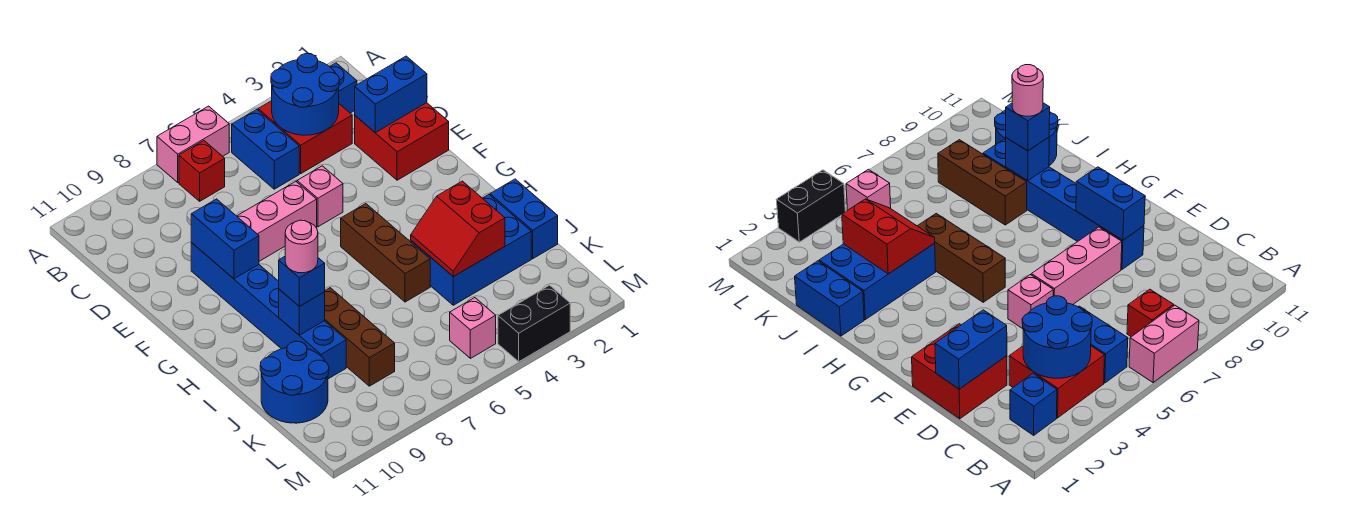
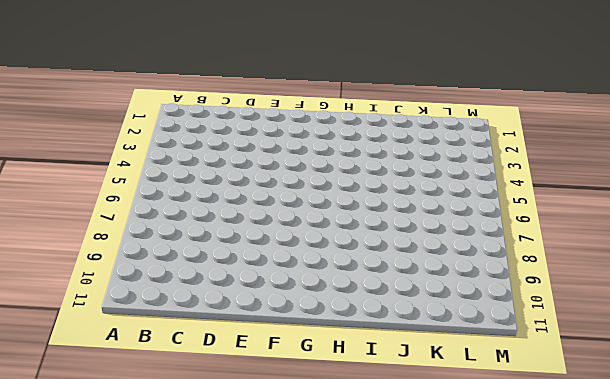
none -> pink brick A6:A7 level 1
none -> blue brick B2 level 1
none -> red brick B3:C4 level 1

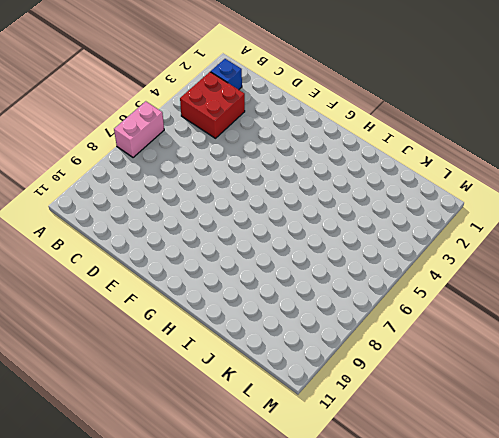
none -> blue brick B5:C5 level 1
none -> red brick B7 level 1
none -> red brick D1:E2 level 1

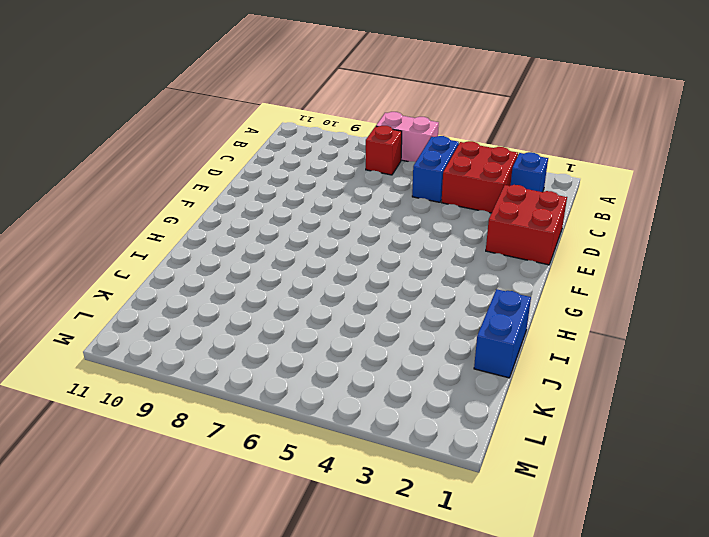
none -> pink brick E5 level 1
none -> pink brick E6:E8 level 1
none -> blue brick E9:J9 level 1

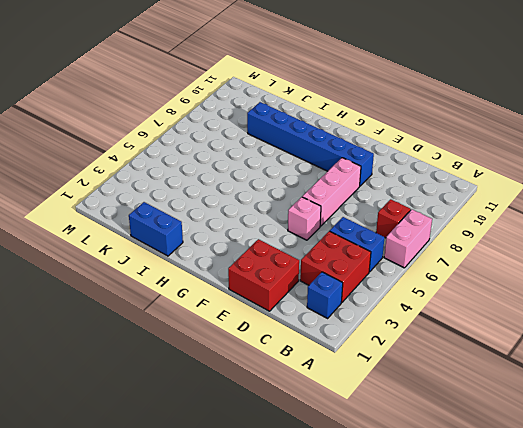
none -> brown brick G5:I5 level 1
none -> blue brick I2:J4 level 1
none -> brown brick I8:K8 level 1

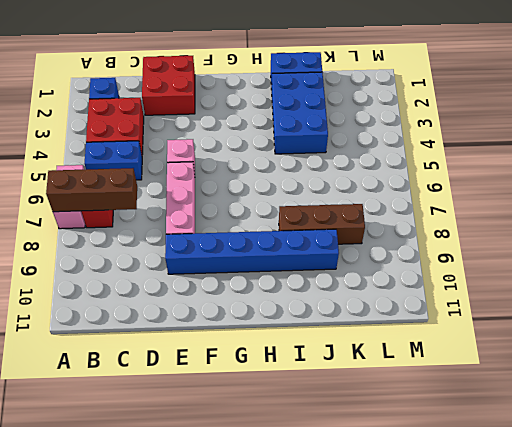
brown brick A7:C7 level 2 -> brown brick G5:I5 level 1
none -> blue round brick J10:K11 level 1
none -> pink brick L5 level 1
none -> black brick M3:M4 level 1

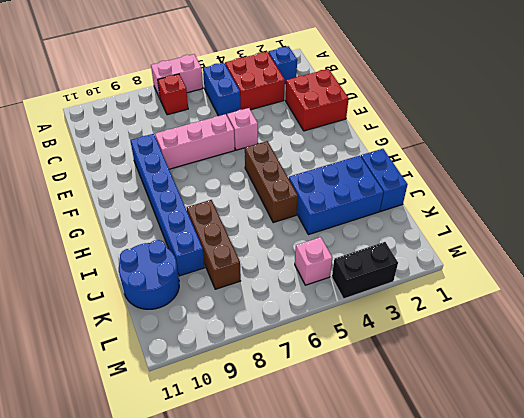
none -> blue round brick B3:C4 level 2
none -> blue brick D1:D2 level 2
none -> blue brick E9:F9 level 2

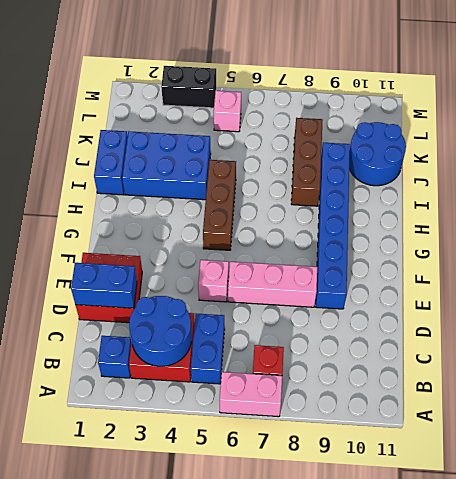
none -> blue brick E9:F9 level 2
none -> red slope I3:J4 level 2 top 3
none -> blue brick I9 level 2

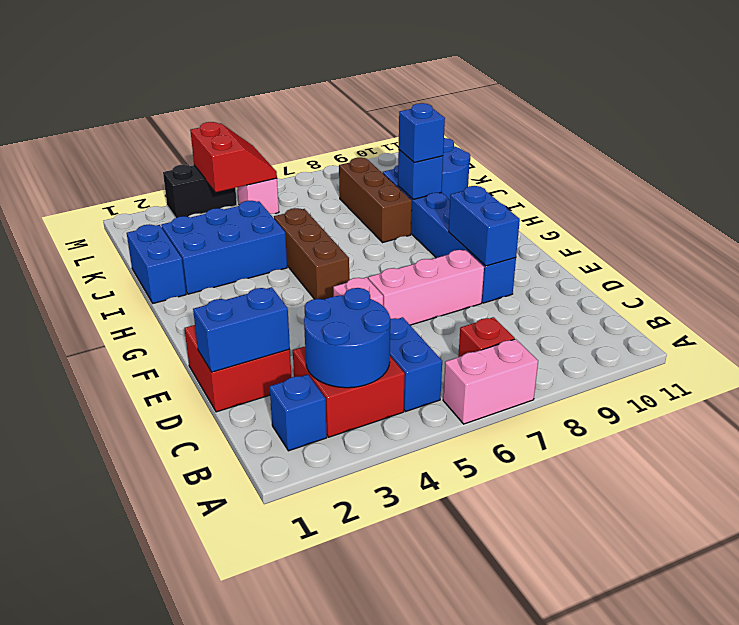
red slope L4:M5 level 2 top 4 -> red slope I3:J4 level 2 top 3
none -> pink round brick I9 level 4

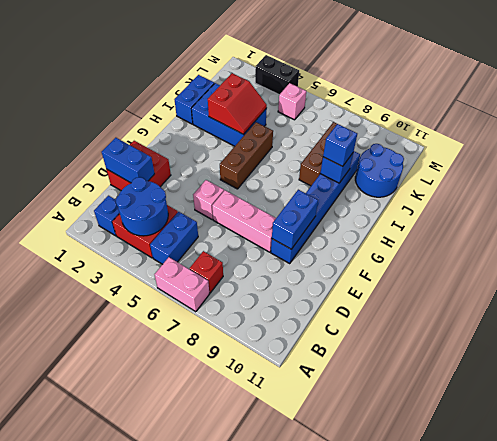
none -> pink round brick I9 level 4

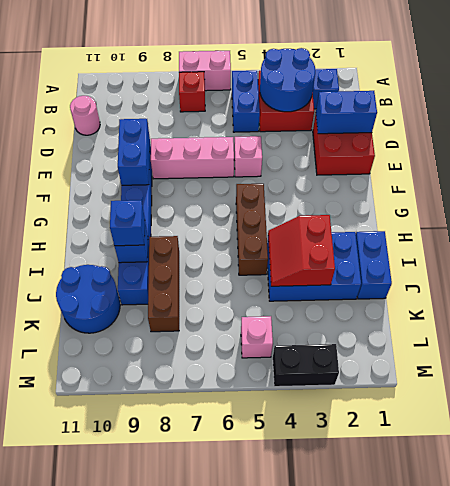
pink round brick C11 level 1 -> pink round brick I9 level 4

